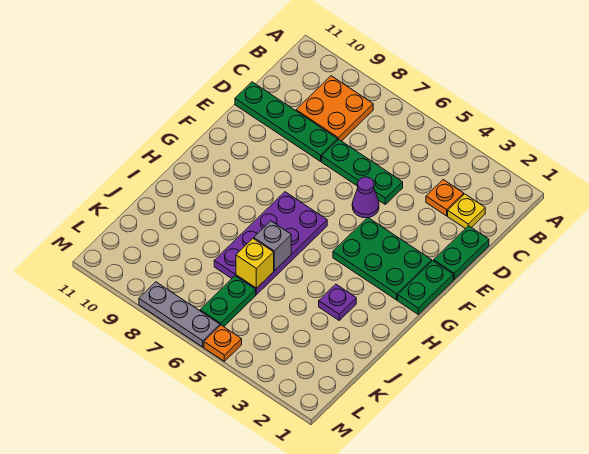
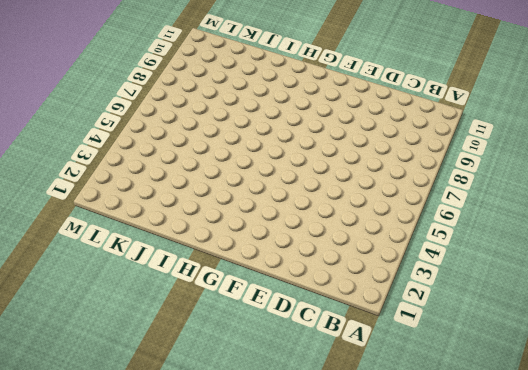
none -> orange plate B8:C9 level 1
none -> yellow plate C2 level 1
none -> orange plate C3 level 1

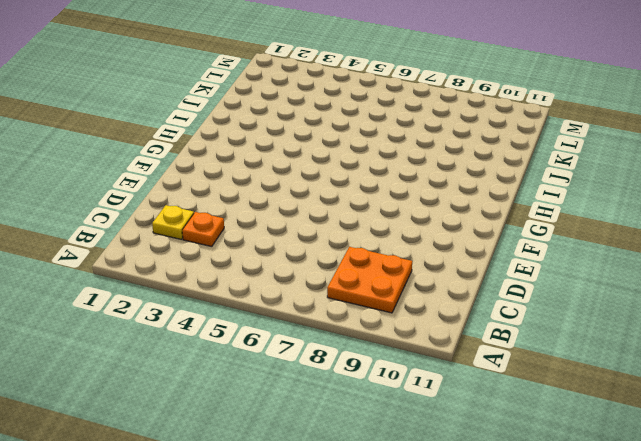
none -> green plate D1:E1 level 1
none -> green plate D5:D7 level 1
none -> green plate D8:D11 level 1

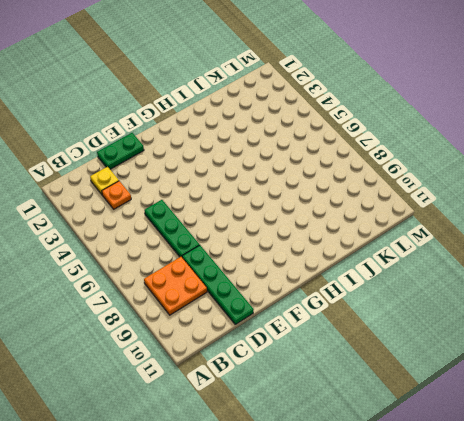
none -> purple cone E5 level 1
none -> green plate F1:G1 level 1
none -> green plate F2:G4 level 1

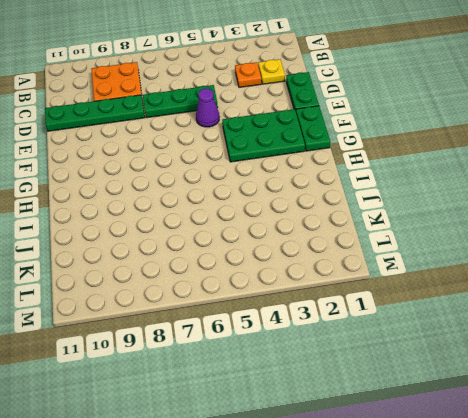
none -> purple plate G6:J7 level 1
none -> purple plate I3 level 1
none -> green plate K6:L6 level 1

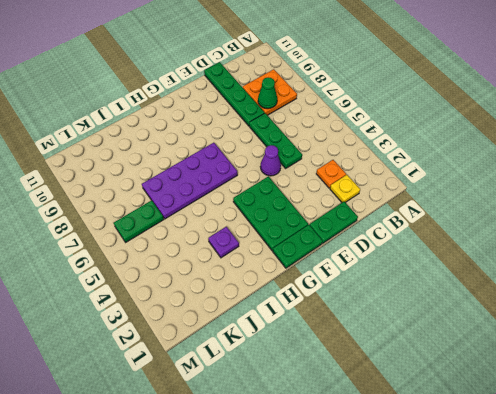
green cone C8 level 2 -> none
none -> orange plate M5 level 1
none -> grey plate M6:M8 level 1
none -> grey brick I6 level 2

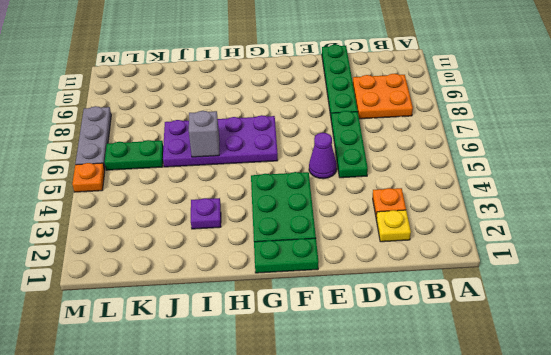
none -> green plate D1:E1 level 1
none -> yellow brick J6 level 2

